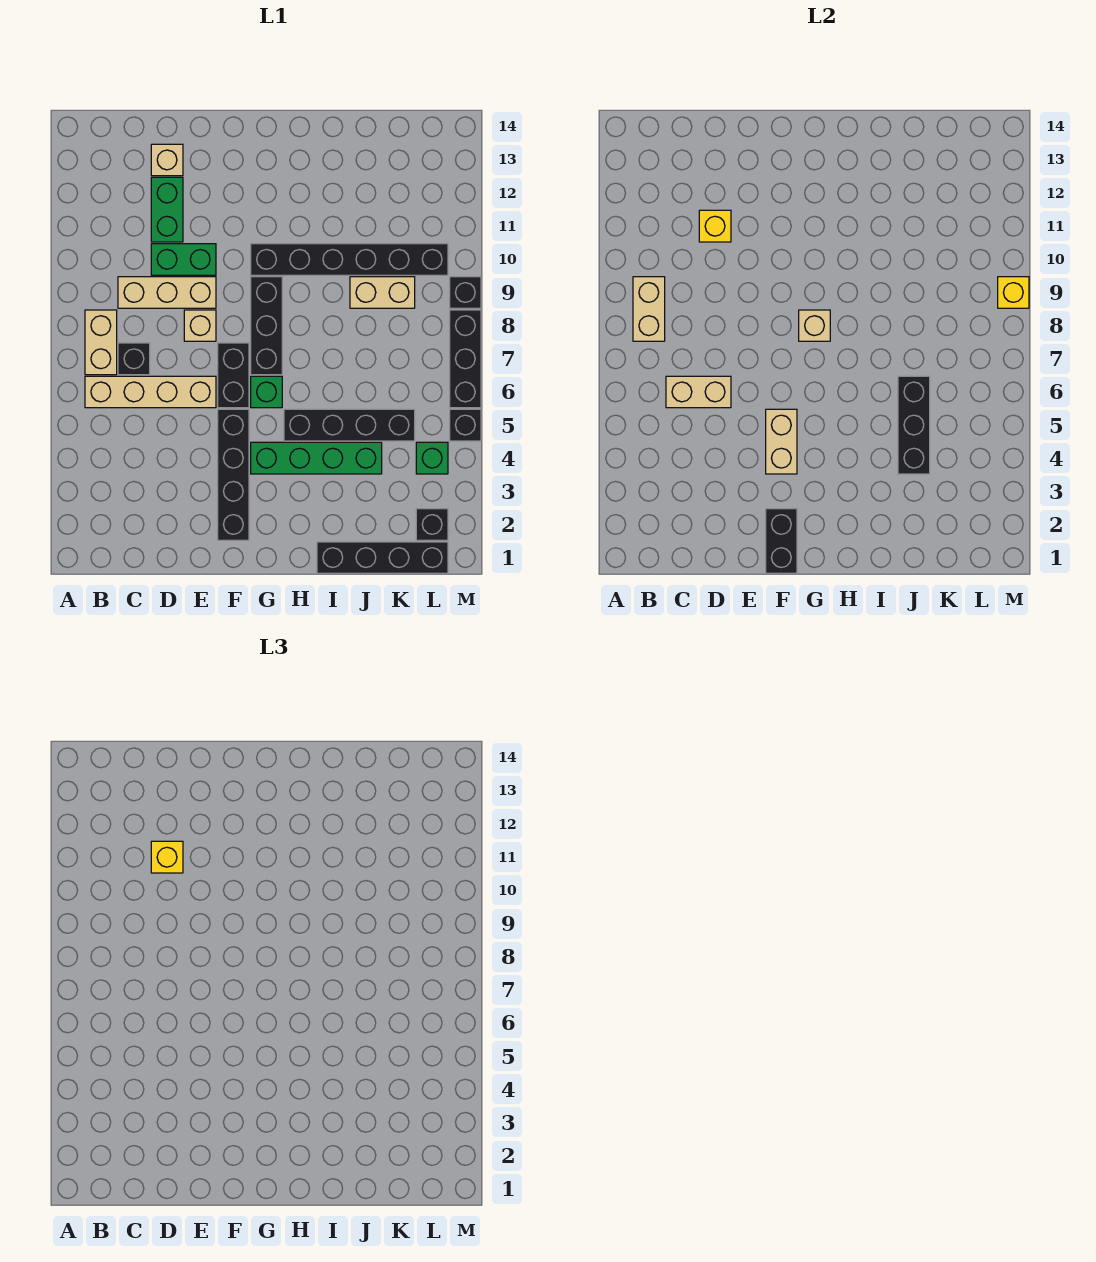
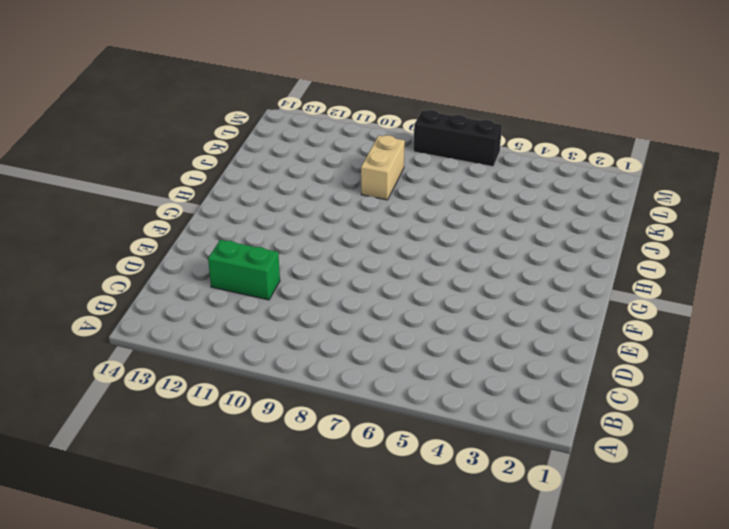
none -> tan brick B6:E6 level 1
none -> tan brick B7:B8 level 1
none -> black brick C7 level 1
none -> tan brick C9:E9 level 1

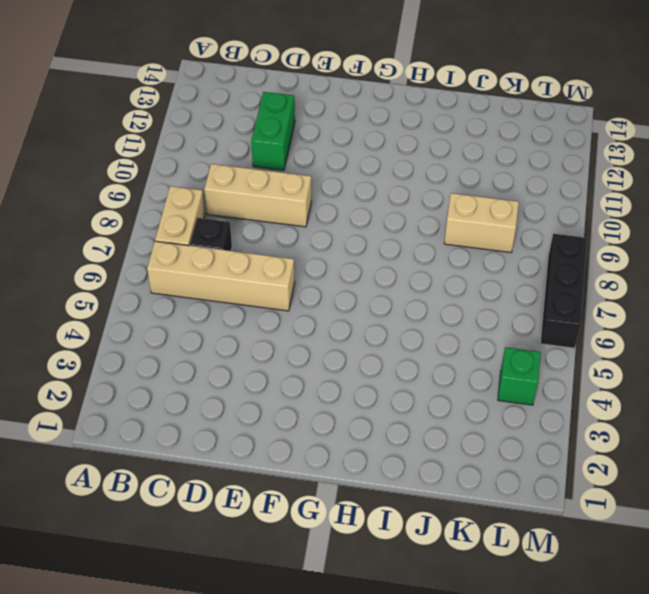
none -> green brick D10:E10 level 1
none -> tan brick D13 level 1
none -> tan brick E8 level 1
none -> black brick F2:F5 level 1

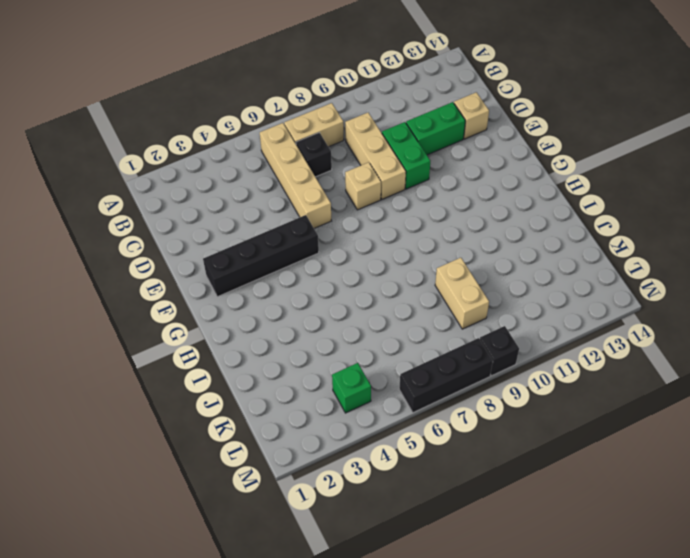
none -> black brick F6:F7 level 1
none -> green brick G4:J4 level 1
none -> green brick G6 level 1
none -> black brick G7:G9 level 1

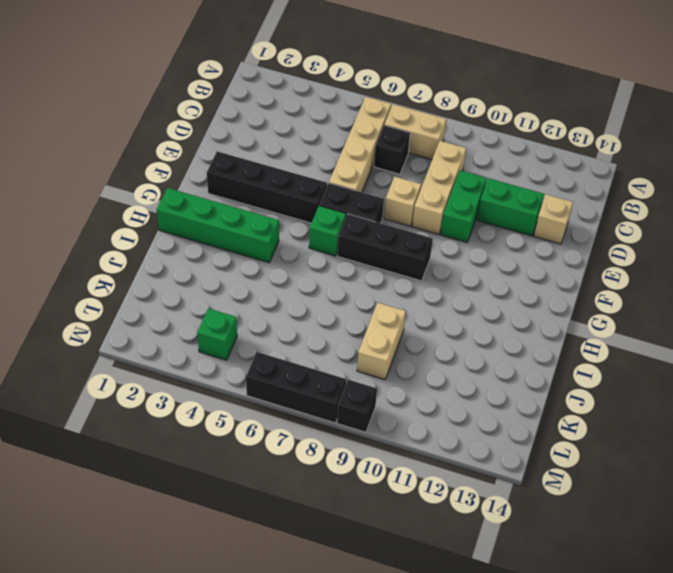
green brick H1:H4 level 1 -> green brick G4:J4 level 1
none -> black brick G10:L10 level 1
none -> black brick H5:K5 level 1
none -> black brick I1:L1 level 1
none -> black brick L2 level 1

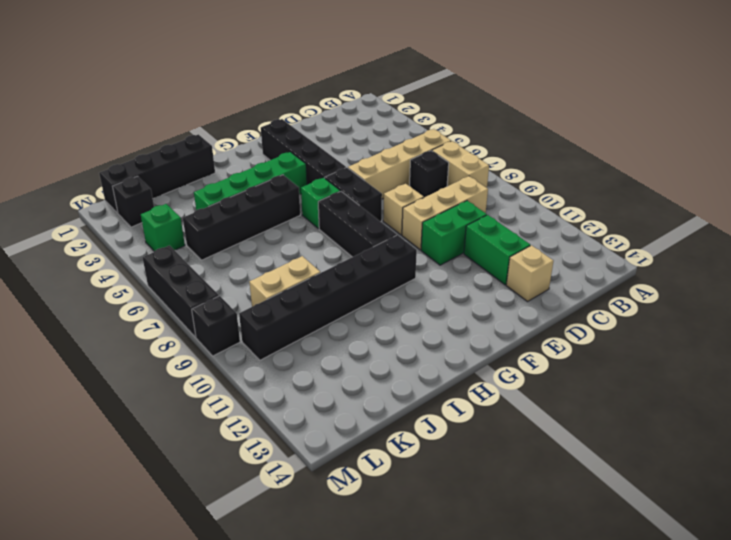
none -> black brick M5 level 1
none -> tan brick B8:B9 level 2
none -> tan brick C6:D6 level 2
none -> yellow brick D11 level 2

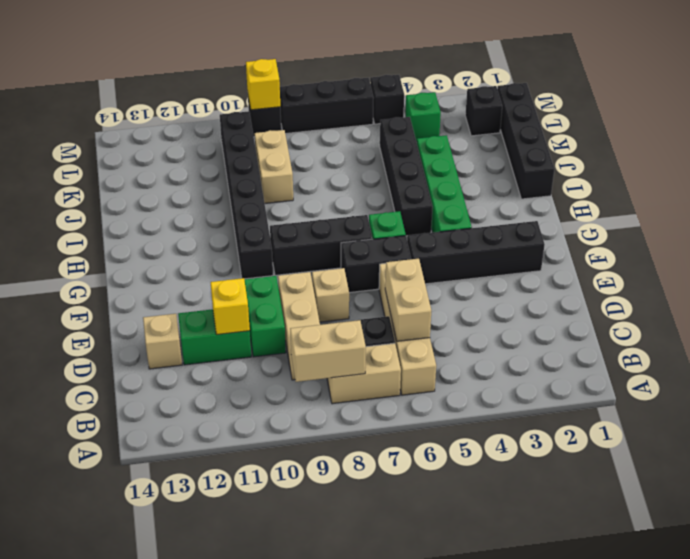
none -> black brick F1:F2 level 2
none -> tan brick F4:F5 level 2
none -> tan brick G8 level 2
none -> black brick J4:J6 level 2

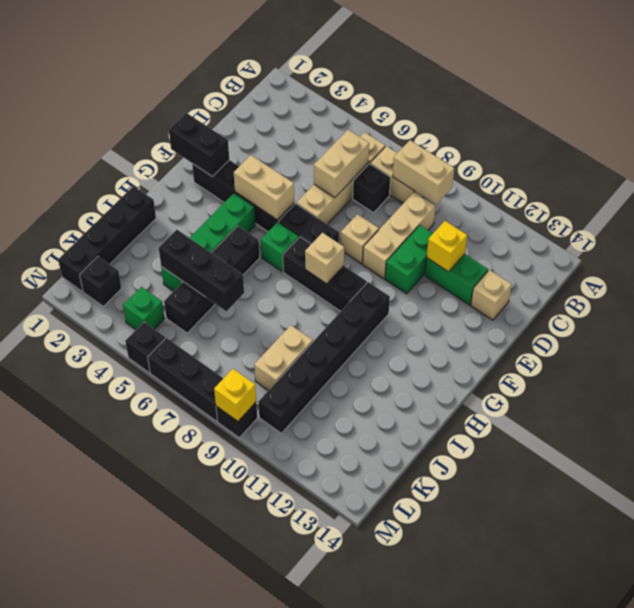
none -> yellow brick D11 level 3

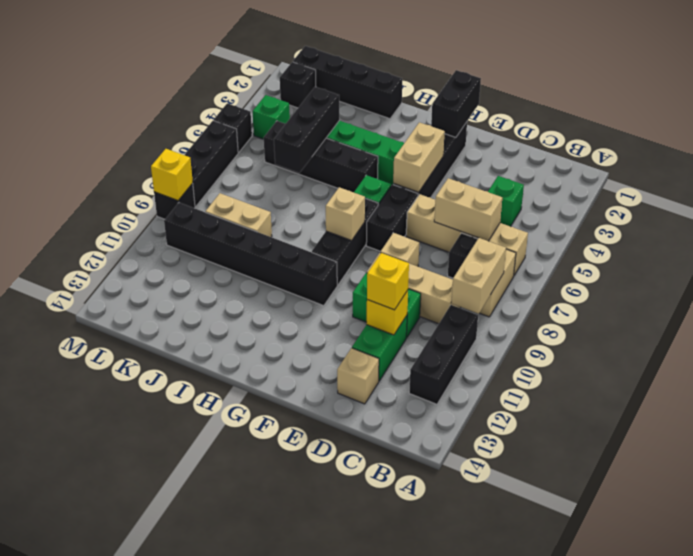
black brick B10:B12 level 1 -> none
green brick C4 level 1 -> none

